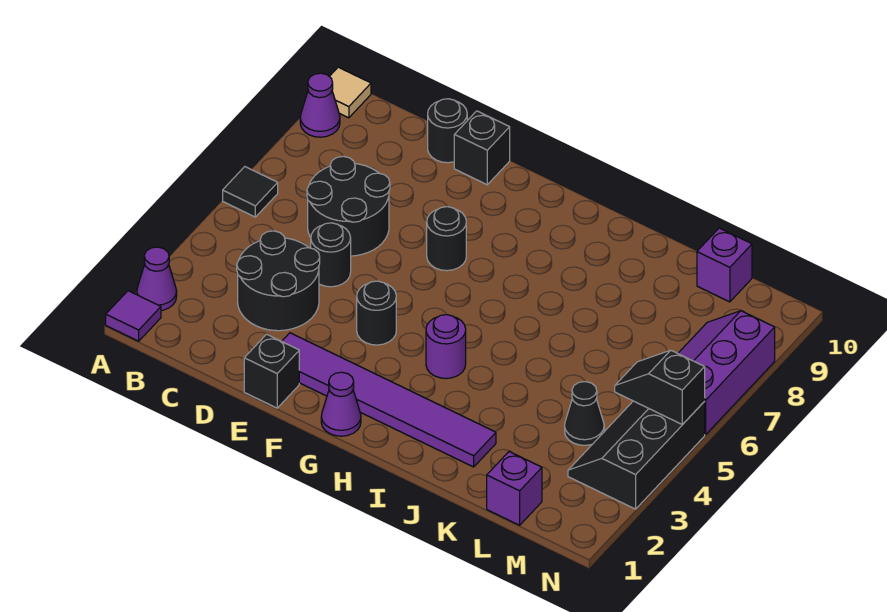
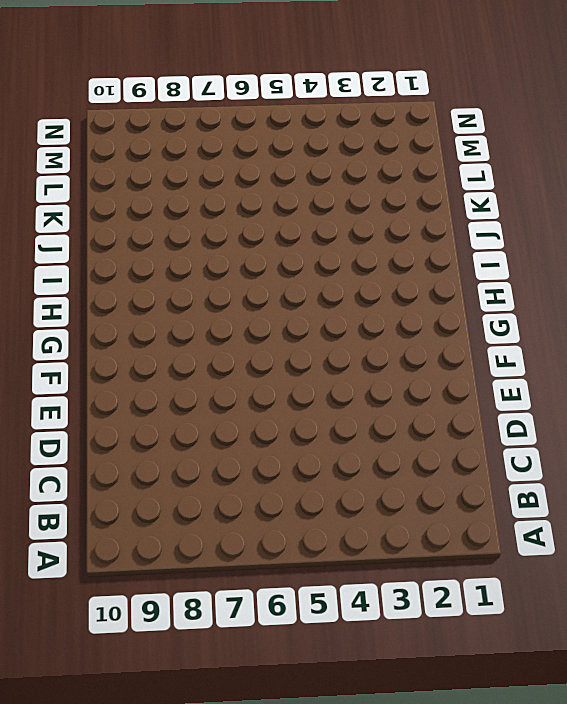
none -> purple tile A1 level 1
none -> purple cone A2 level 1
none -> black tile A6 level 1

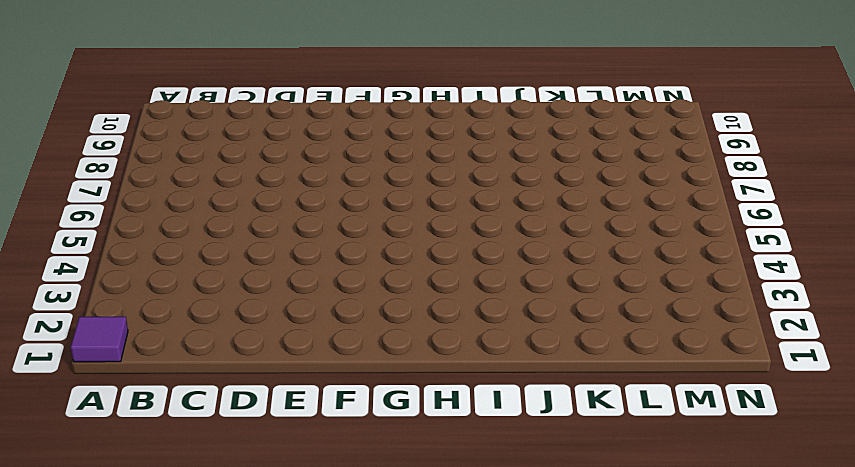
none -> purple cone A2 level 1
none -> black tile A6 level 1
none -> purple cone A9 level 1

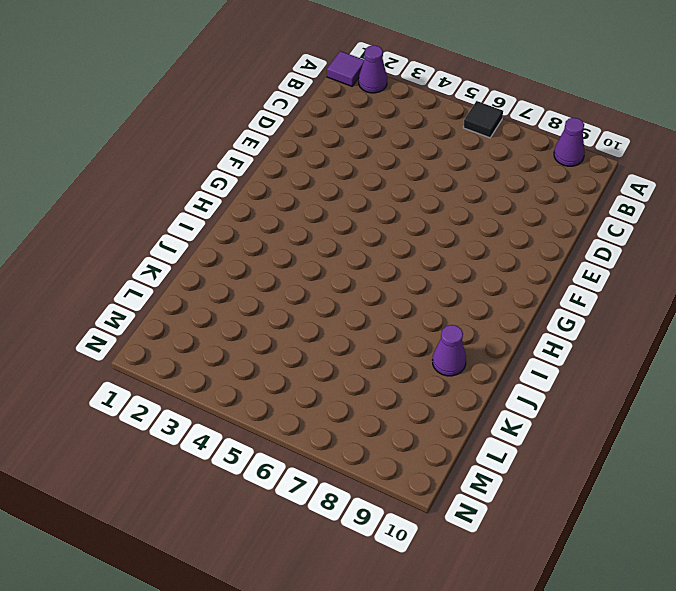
purple cone J9 level 1 -> purple cone G1 level 1
none -> tan tile A10 level 1
none -> black round brick C3:D4 level 1
none -> black round brick C6:D7 level 1

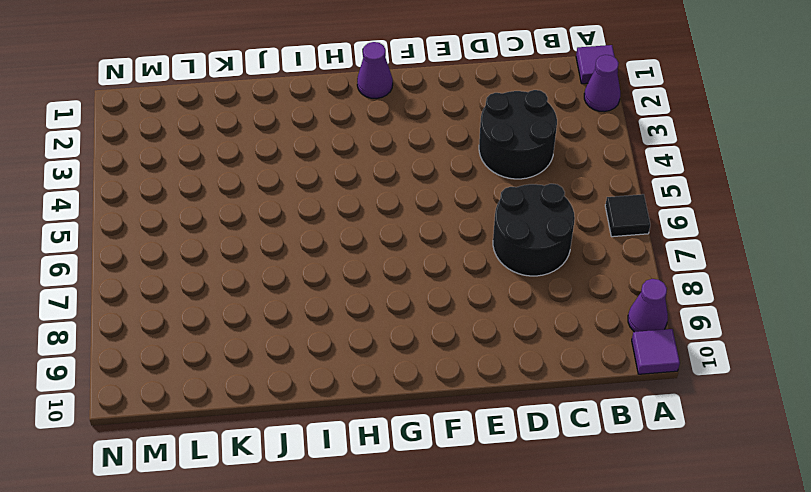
purple tile A10 level 1 -> tan tile A10 level 1
none -> black round brick D5 level 1
none -> black round brick D10 level 1
none -> black brick E1 level 1

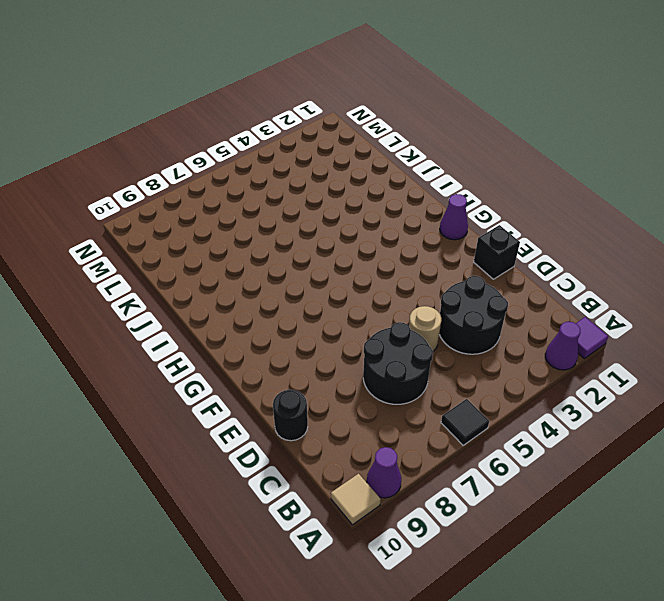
tan round brick D5 level 1 -> black round brick D5 level 1
none -> purple tile E2:J2 level 1
none -> black brick E10 level 1
none -> black round brick F4 level 1

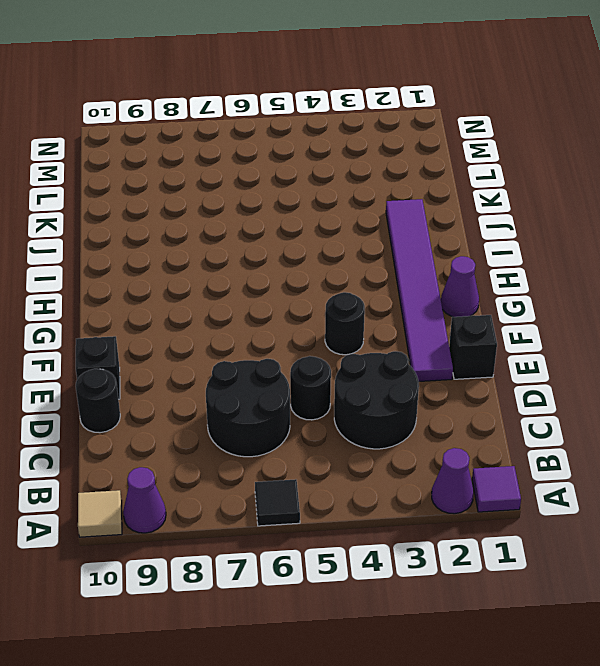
none -> black round brick F7 level 1
none -> purple round brick H4 level 1
none -> purple brick L1 level 1

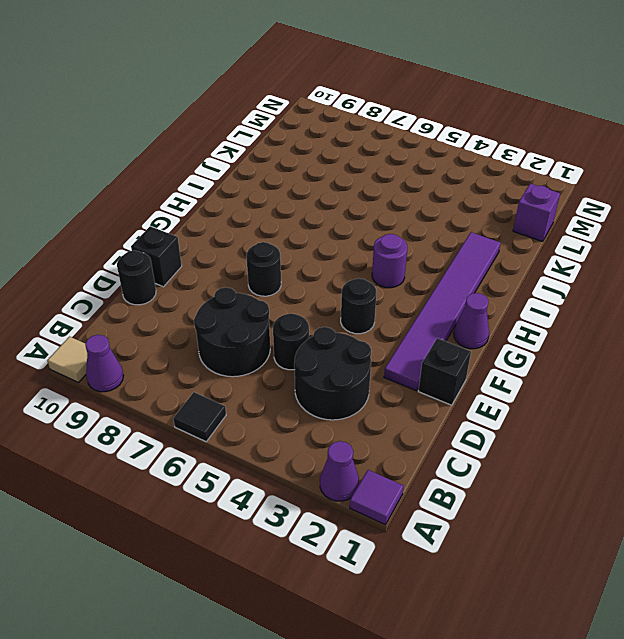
none -> black cone L4 level 1
none -> purple brick L10 level 1
none -> black slope M3:N5 level 1 top N

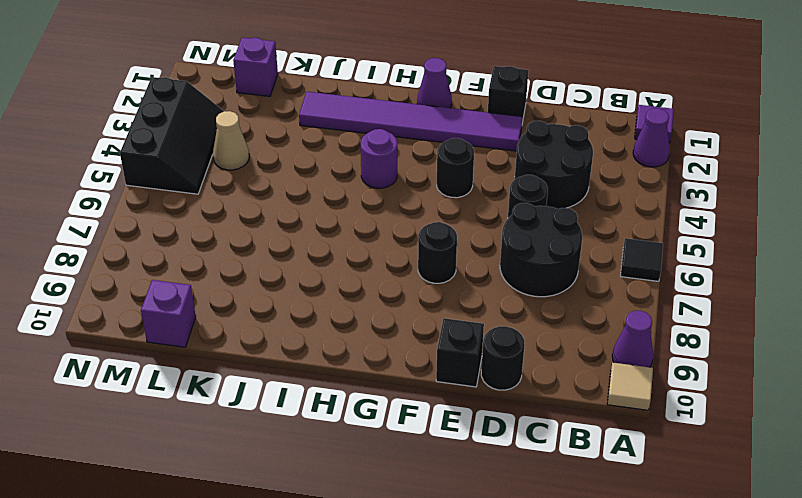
tan cone L4 level 1 -> black cone L4 level 1
none -> purple slope M6:N8 level 1 top N
none -> black slope M5:N5 level 2 top N

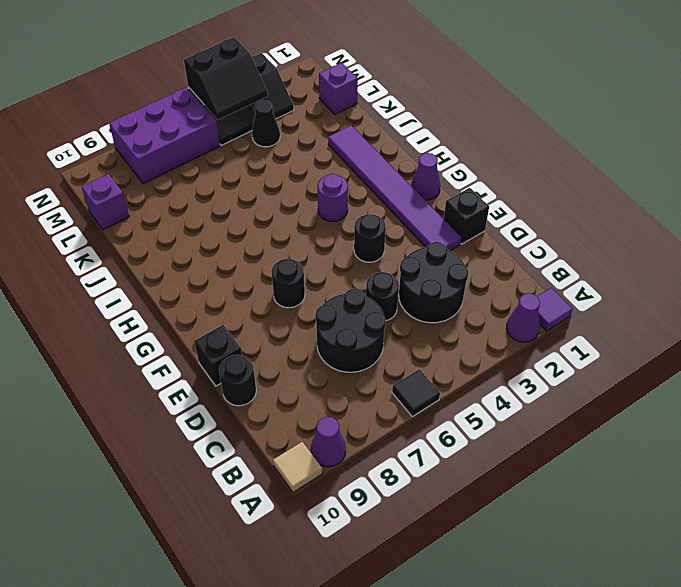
black slope M4:N5 level 2 top N -> black slope M5:N5 level 2 top N
purple brick M6:N8 level 1 -> purple slope M6:N8 level 1 top N

